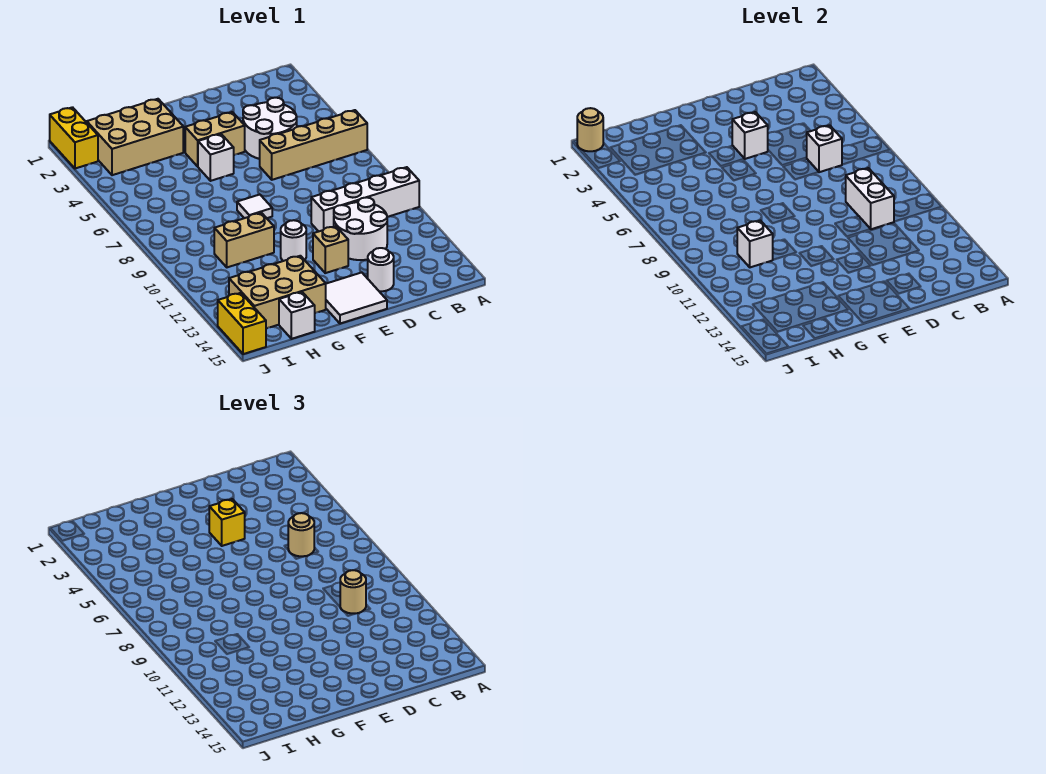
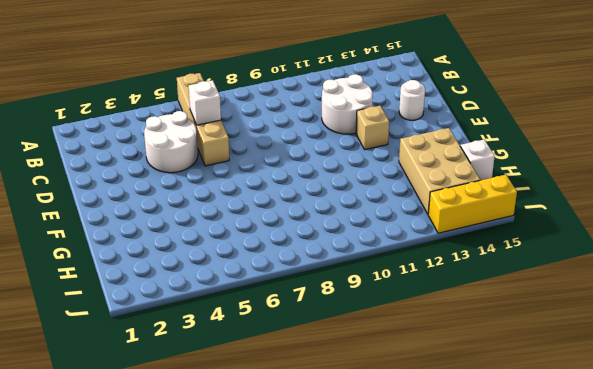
yellow brick J13:J15 level 1 -> yellow brick J14:J15 level 1
none -> white brick A10:D10 level 1
none -> tan brick E4:F4 level 1
none -> white tile E14:F15 level 1

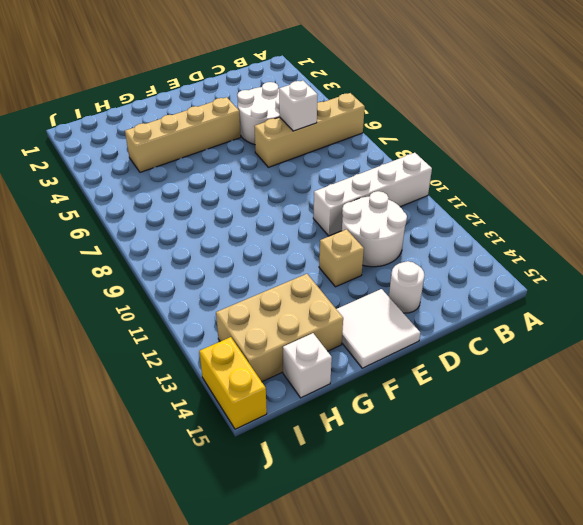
tan brick E4:H4 level 1 -> tan brick E4:F4 level 1
none -> white brick F5 level 1
none -> white tile F8 level 1
none -> white round brick F11 level 1

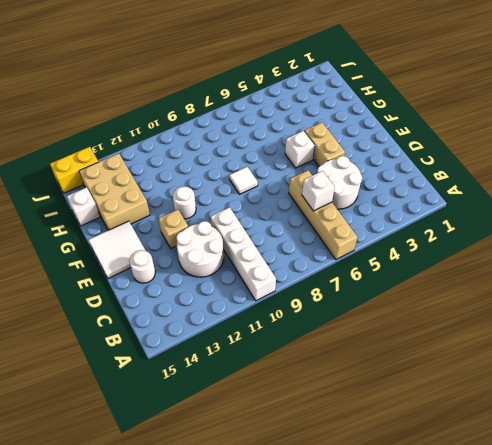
none -> tan brick G2:I3 level 1
none -> tan brick G10:H10 level 1
none -> yellow brick J1:J2 level 1

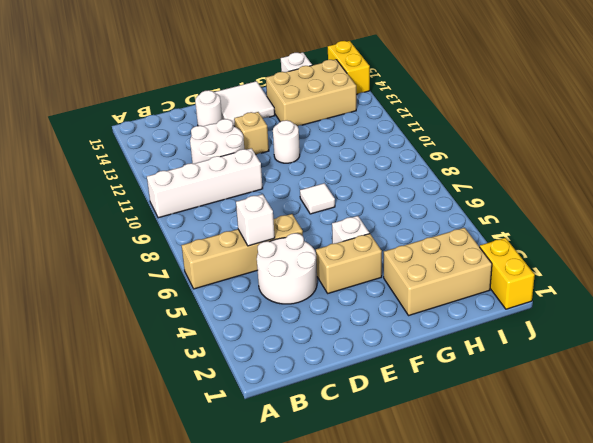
none -> tan brick G10:H10 level 1
none -> white brick C9:C10 level 2
none -> white brick E4 level 2

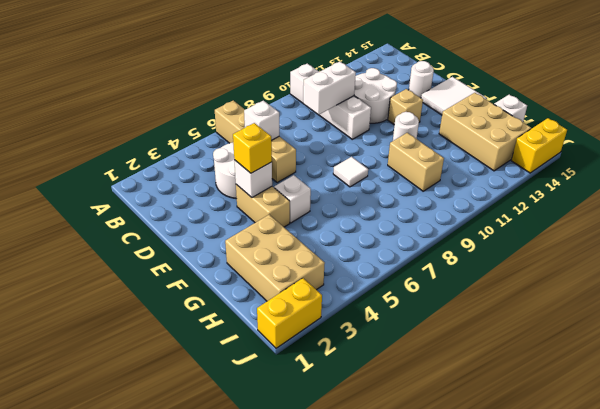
none -> white brick H10 level 2
none -> tan round brick J1 level 2
none -> tan round brick C6 level 3

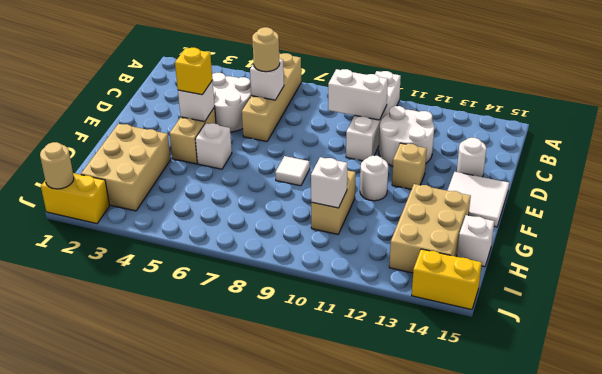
none -> tan round brick C10 level 3

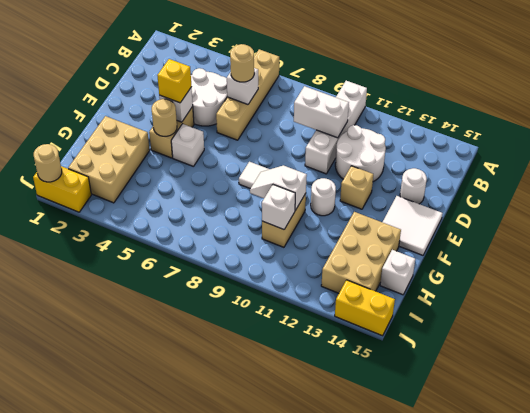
tan round brick F4 level 2 -> tan round brick C10 level 3
white slope G9:G10 level 2 top 10 -> none

